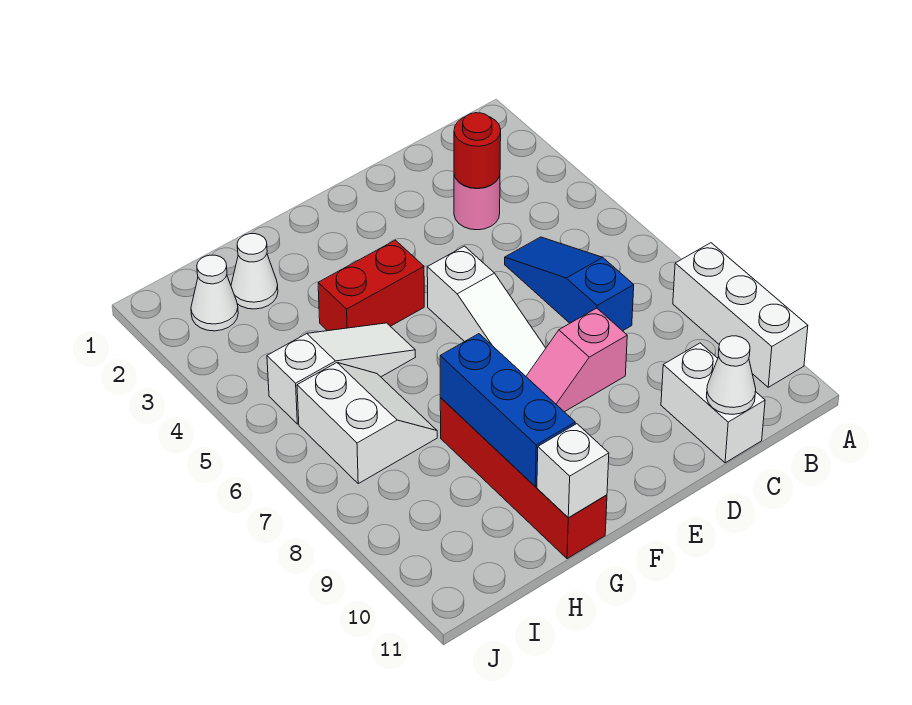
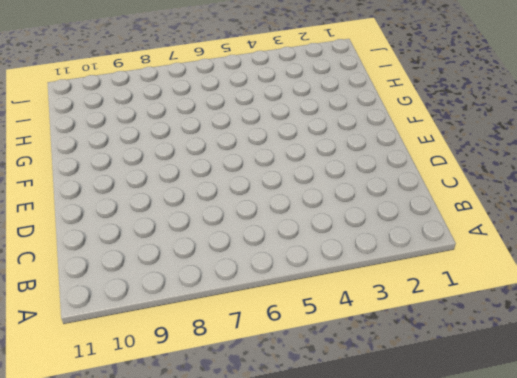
none -> white brick A8:A10 level 1
none -> pink round brick C3 level 1
none -> blue slope C5:C7 level 1 top 7

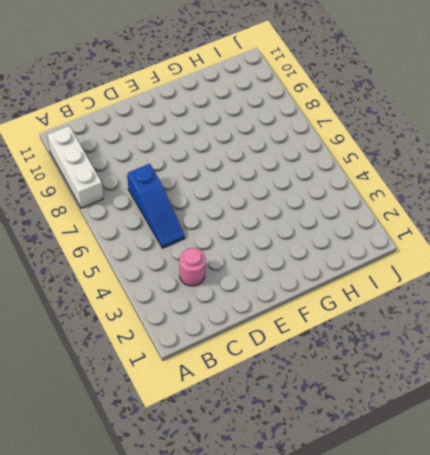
none -> white brick C10:C11 level 1
none -> pink slope D8:E8 level 1 top D
none -> white slope E5:E7 level 1 top 5

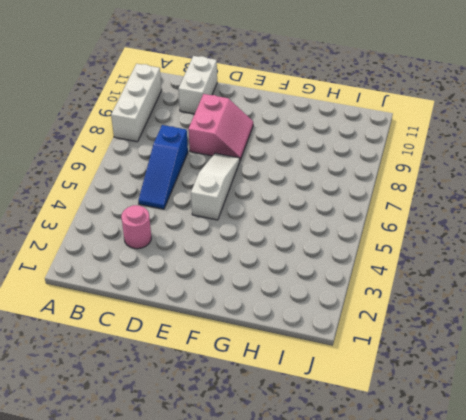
pink slope D8:E9 level 1 top D -> pink slope D8:E8 level 1 top D
none -> red brick F4:G4 level 1
none -> white slope G5:I5 level 1 top I
none -> red brick G8:G11 level 1

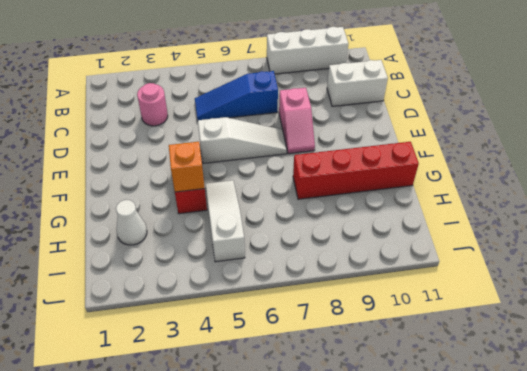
orange brick G4 level 2 -> none
none -> white slope H6:I7 level 1 top I
none -> white cone I2 level 1
none -> red round brick C3 level 2

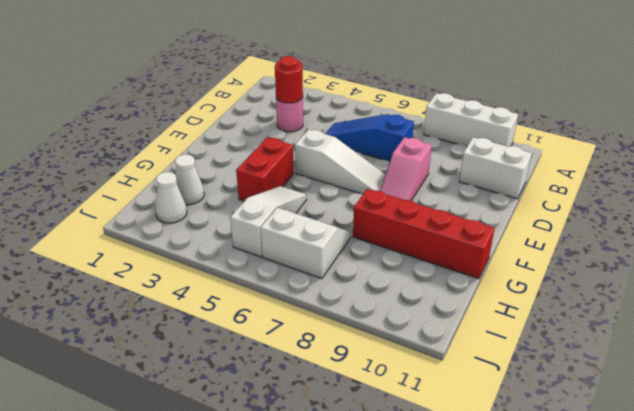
none -> white cone C11 level 2
none -> blue brick G8:G10 level 2
none -> white brick G11 level 2

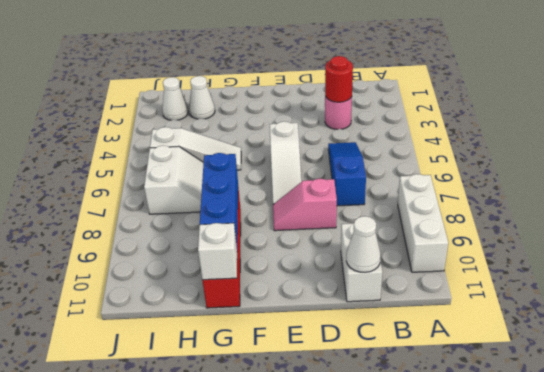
none -> red brick F4:G4 level 1

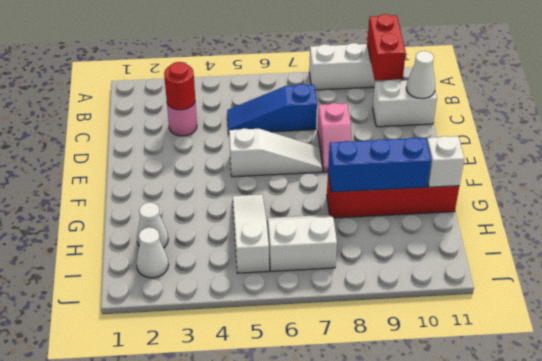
red brick A10:B10 level 2 -> red brick F4:G4 level 1

